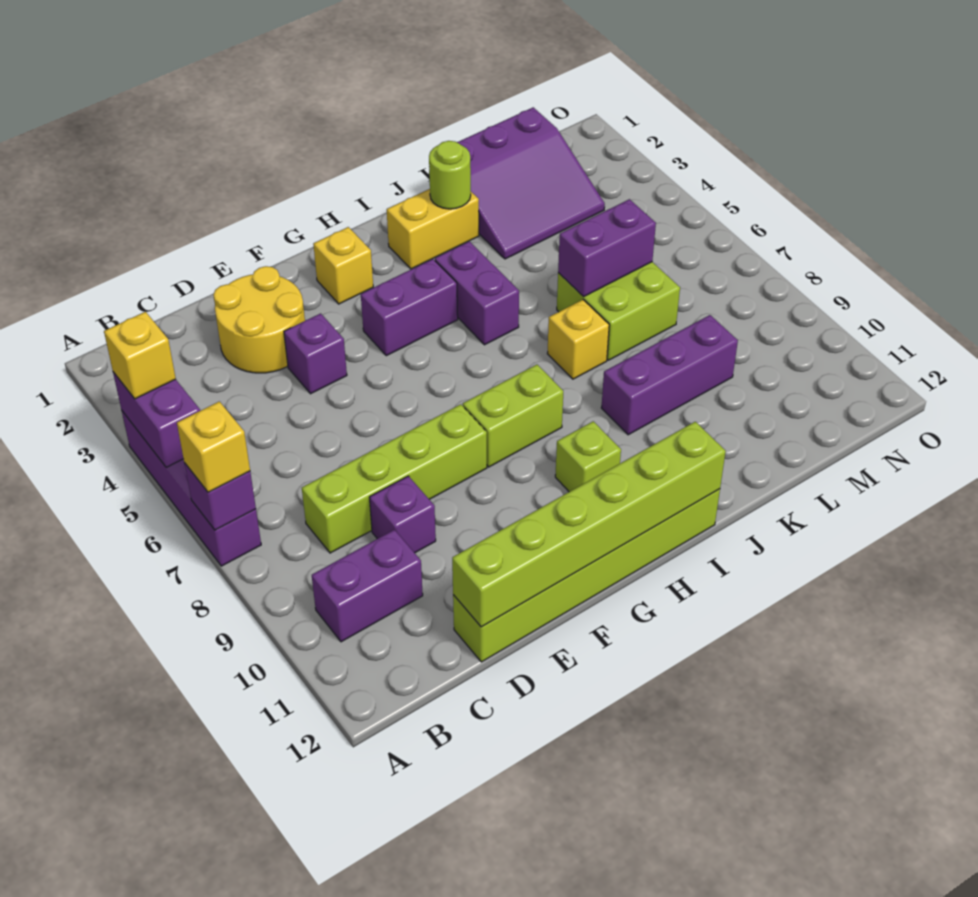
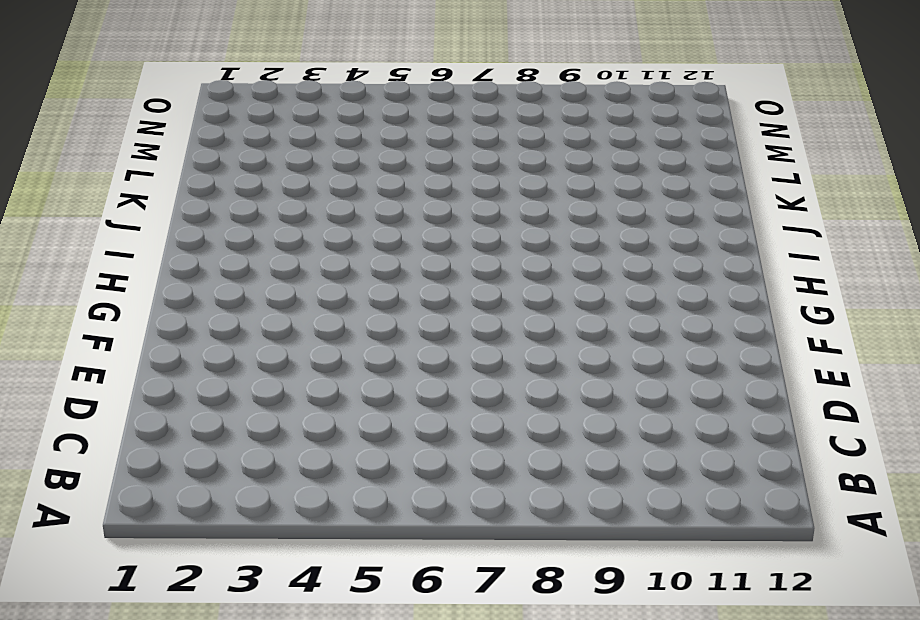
none -> purple brick A4:A7 level 1
none -> purple brick B10:C10 level 1
none -> lime brick C8:F8 level 1

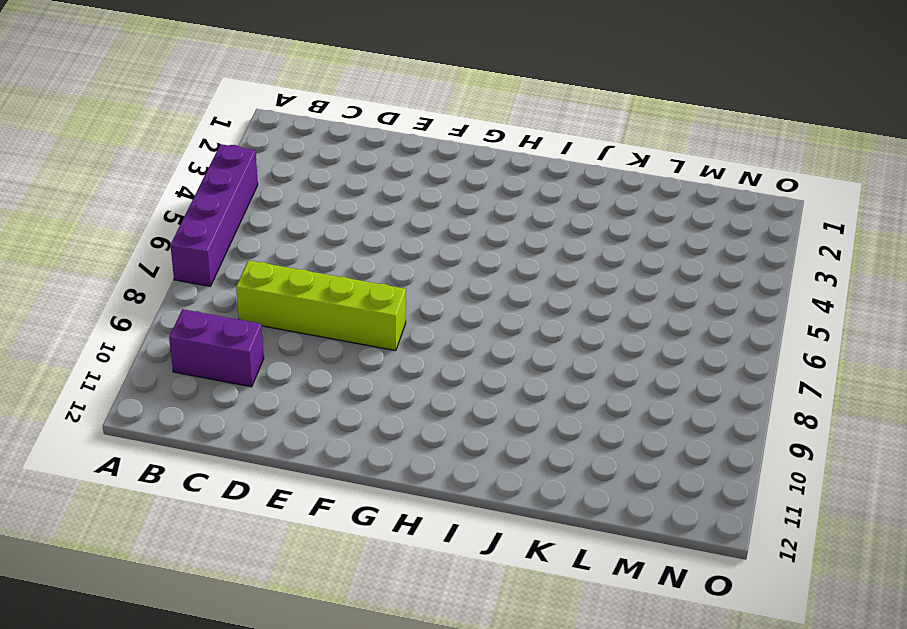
none -> yellow round brick D2:E3 level 1
none -> purple brick D9 level 1
none -> lime brick D12:I12 level 1

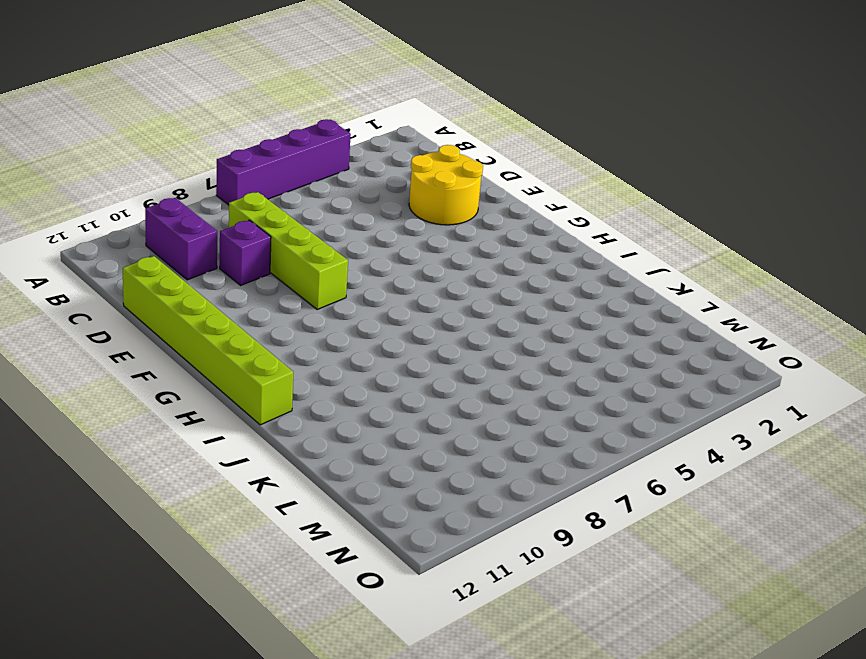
none -> purple brick E4 level 1
none -> yellow brick G2 level 1
none -> purple brick G4:H4 level 1

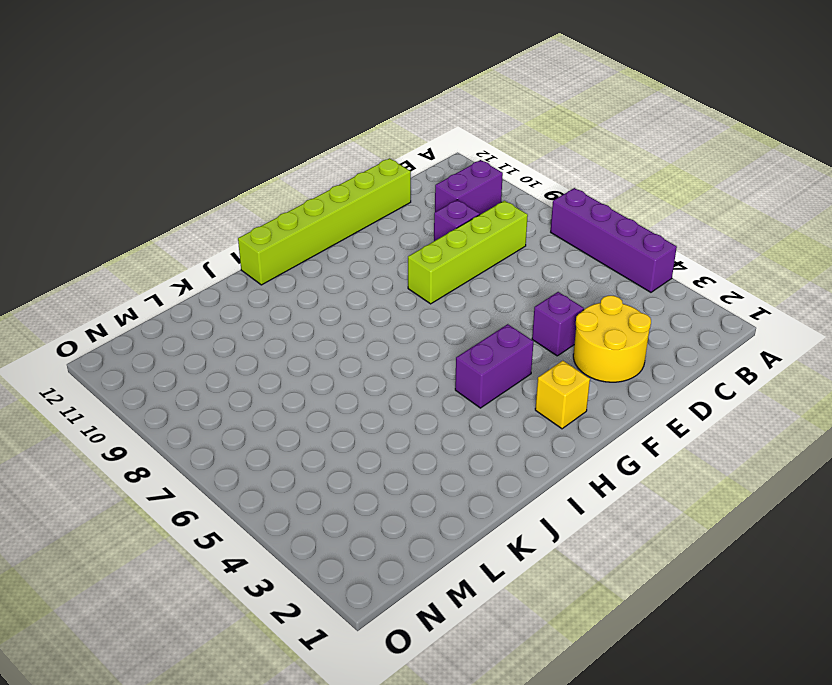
none -> lime brick G8:H8 level 1
none -> lime brick H10 level 1
none -> yellow brick I2:J2 level 1

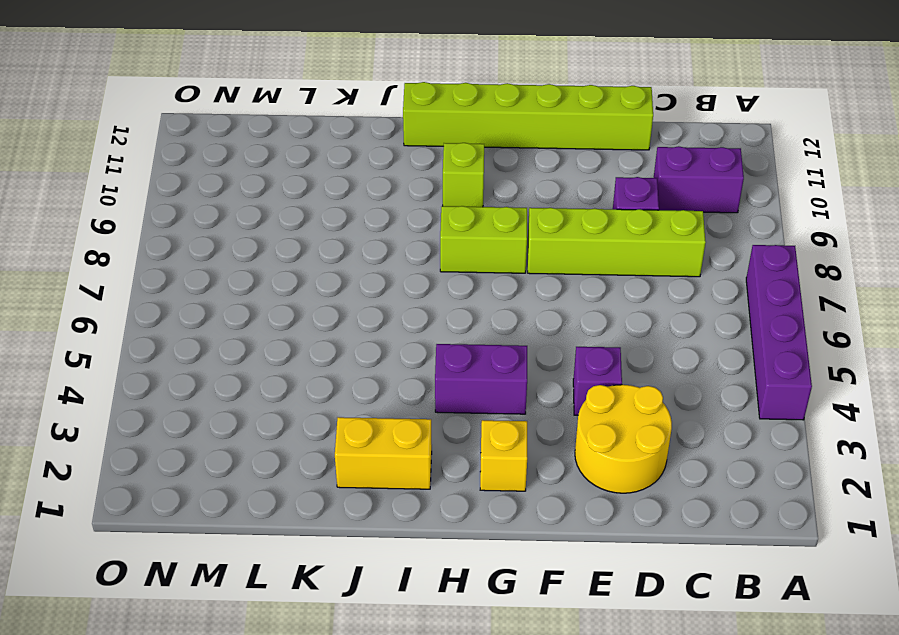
none -> purple brick I4:I5 level 1
none -> yellow brick J7 level 1
none -> purple brick J9:L9 level 1

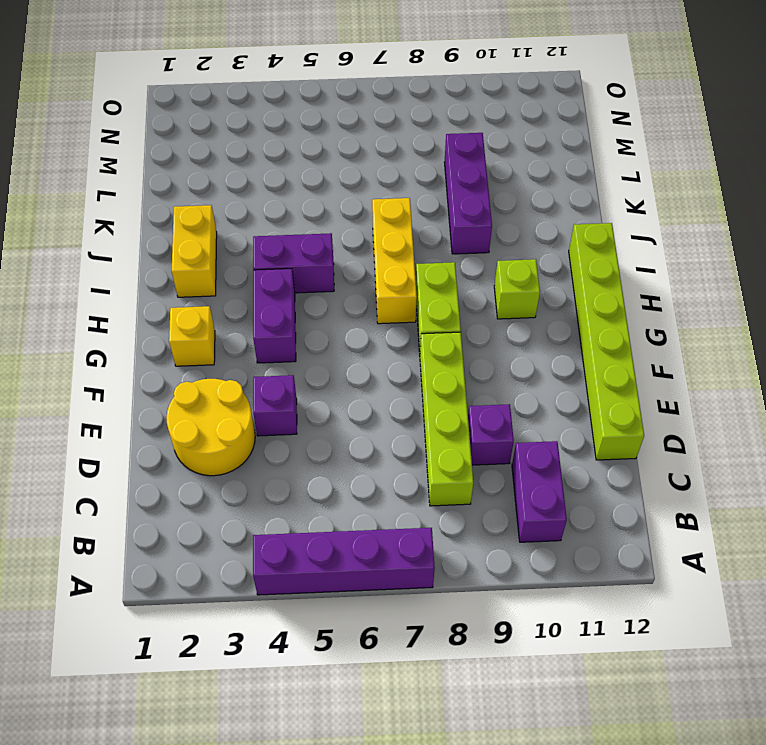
yellow brick H7:J7 level 1 -> yellow brick J7 level 1
none -> purple slope K1:M3 level 1 top 1
none -> lime brick K6:L7 level 1
none -> purple brick A4:A5 level 2

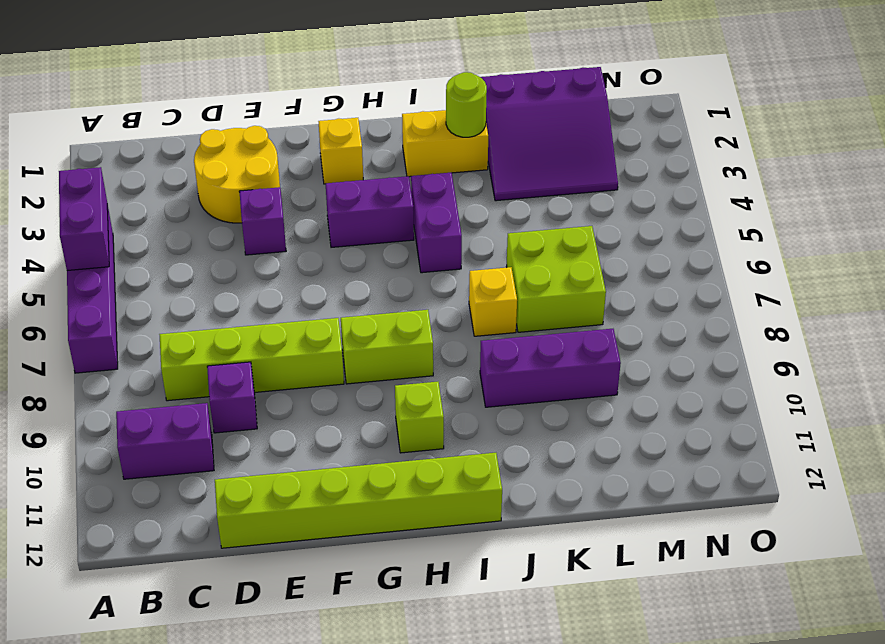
none -> purple brick A7 level 2
none -> lime brick D12:I12 level 2
none -> purple brick K6:L6 level 2

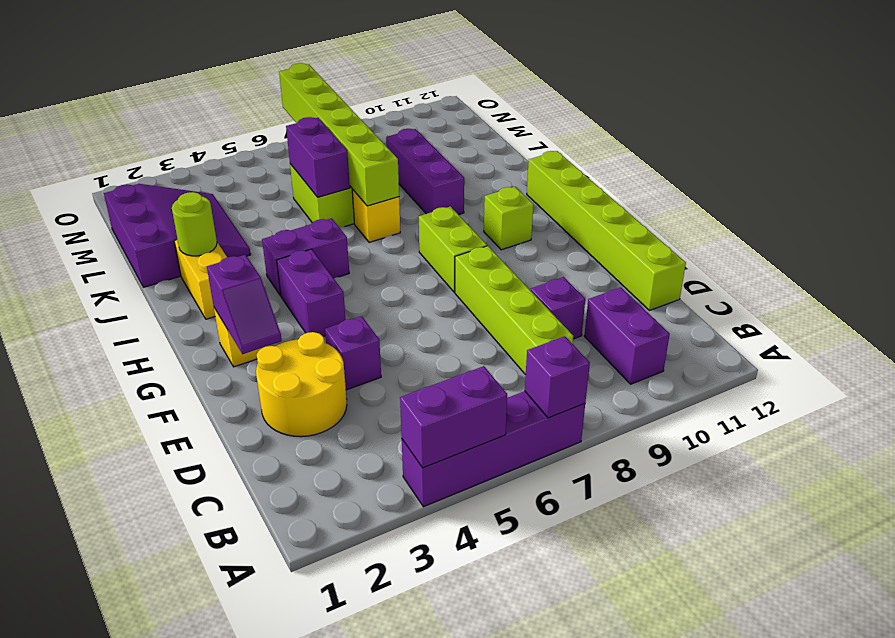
purple slope F2:G2 level 2 top G -> none
lime brick J7:O7 level 2 -> lime brick D12:I12 level 2
none -> yellow brick A4 level 3
none -> yellow brick A7 level 3

